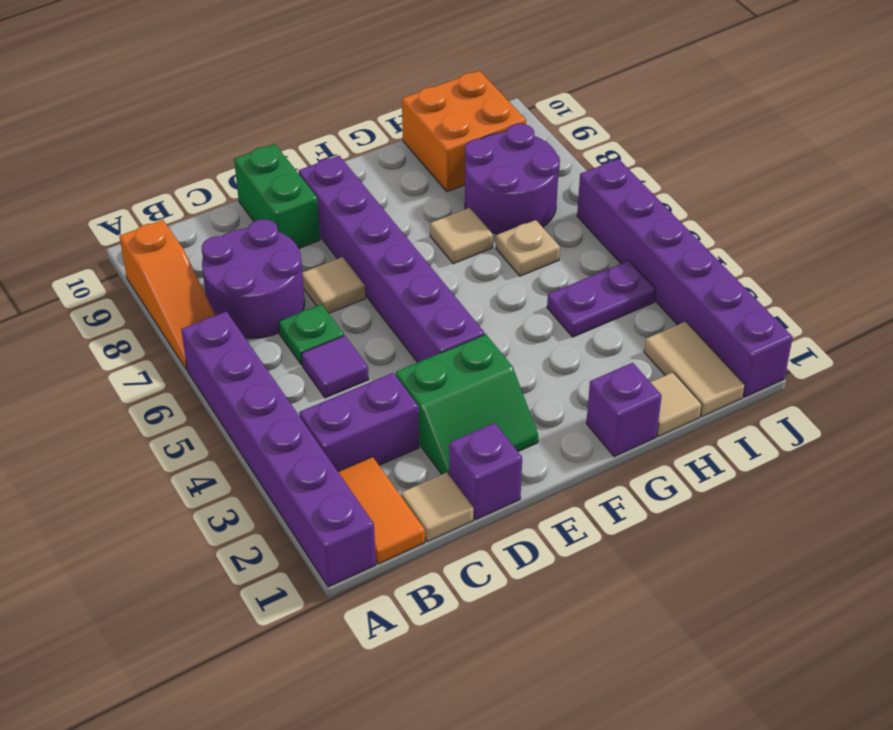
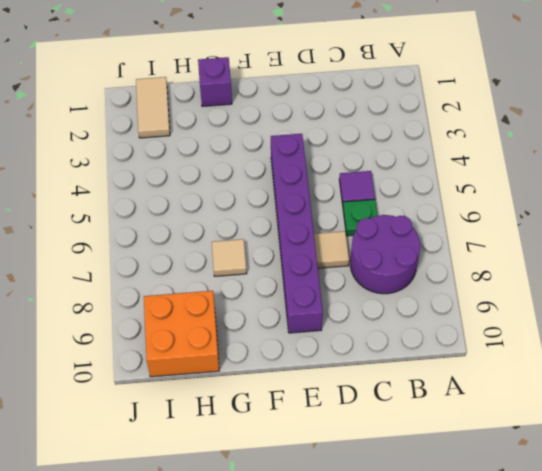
none -> purple brick A1:A6 level 1
none -> orange slope A7:A9 level 1 top 9
none -> orange tile B1:B2 level 1

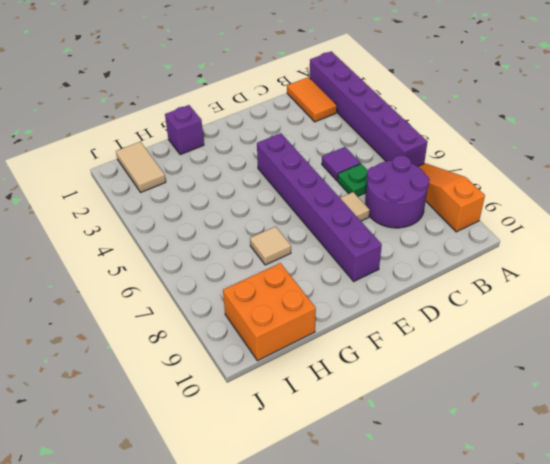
none -> purple brick B3:C3 level 1
none -> tan tile C1 level 1
none -> purple brick D1 level 1

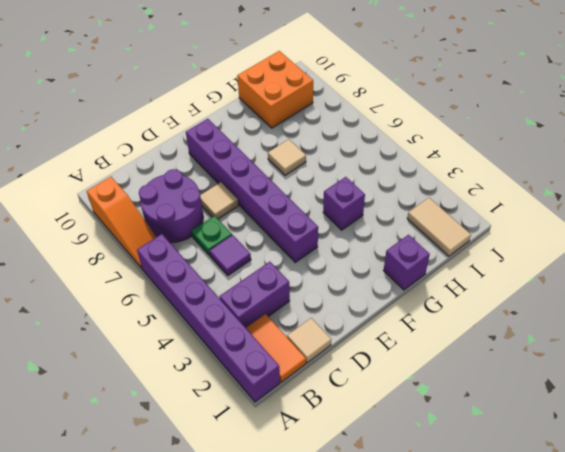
purple brick G4 level 1 -> purple brick D1 level 1
none -> green slope D2:E3 level 1 top 3
none -> green brick D9:D10 level 1
none -> tan tile H1 level 1

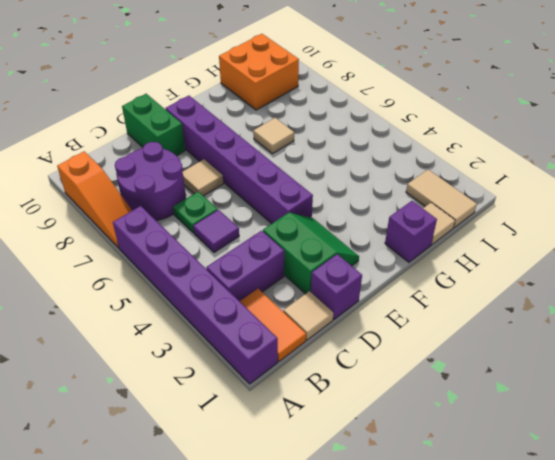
green slope D2:E3 level 1 top D -> green slope D2:E3 level 1 top 3
none -> purple plate H4:I4 level 1
none -> tan plate H6 level 1
none -> purple round brick H7:I8 level 1

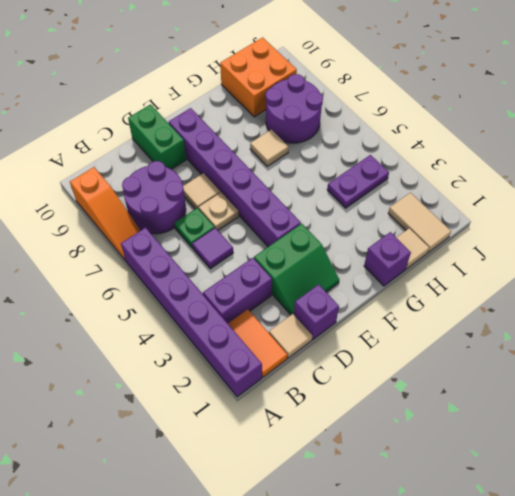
tan plate D6 level 1 -> tan plate H6 level 1
none -> purple brick J1:J6 level 1

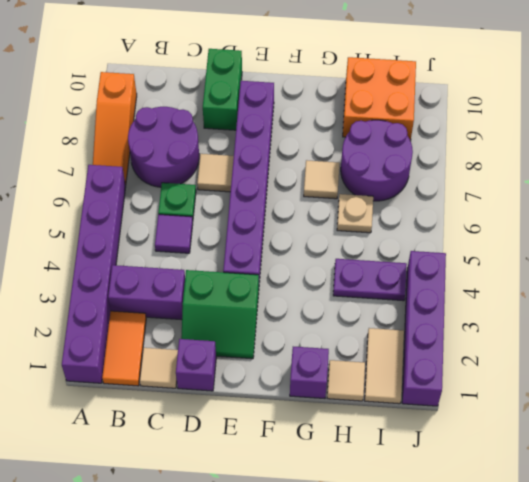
purple brick J1:J4 level 1 -> purple brick J1:J6 level 1

